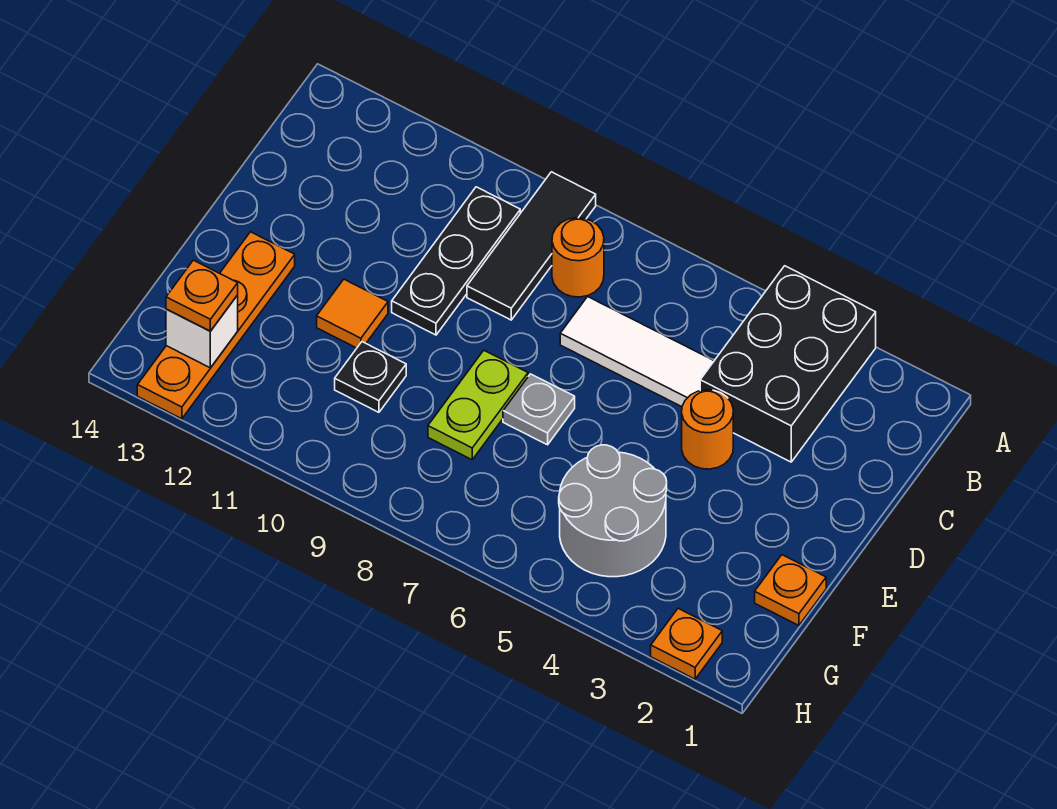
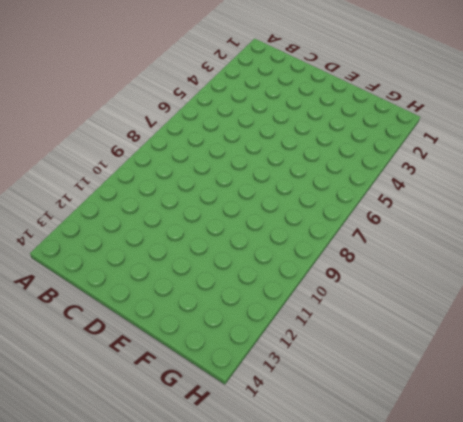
none -> black brick A3:C4 level 1
none -> black tile A9:C9 level 1
none -> orange round brick B8 level 1

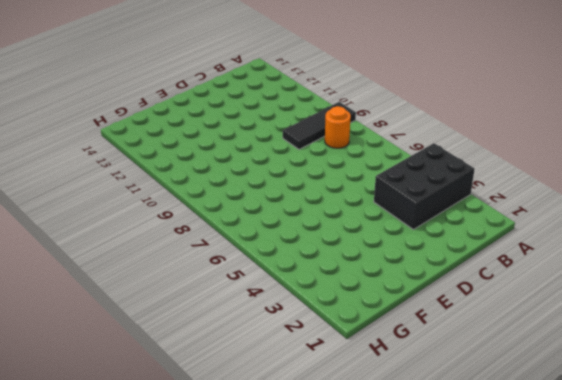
none -> black plate B10:D10 level 1
none -> white tile C5:C7 level 1
none -> orange round brick D4 level 1

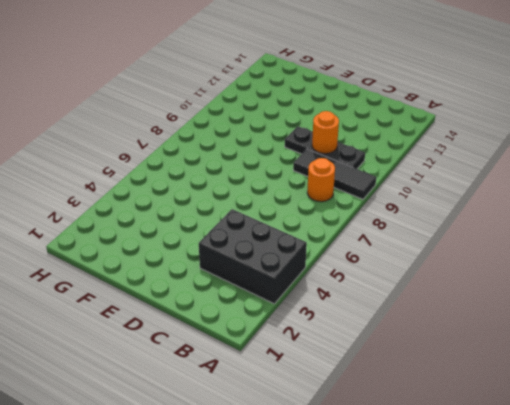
orange round brick C10 level 2 -> orange round brick D4 level 1
none -> white tile C5:C7 level 1
none -> grey plate E7 level 1
none -> lime plate E8:F8 level 1

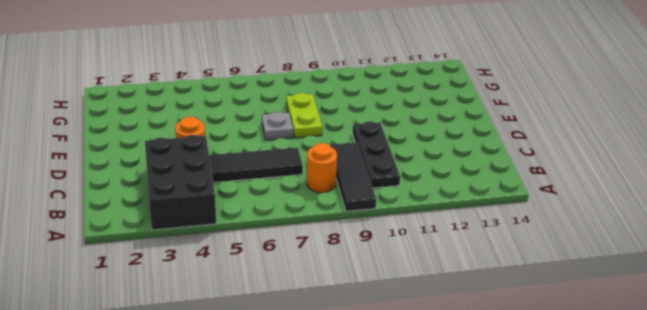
black tile C5:C7 level 1 -> white tile C5:C7 level 1
none -> orange tile E11 level 1
none -> orange plate E13:H13 level 1
none -> orange plate F1 level 1

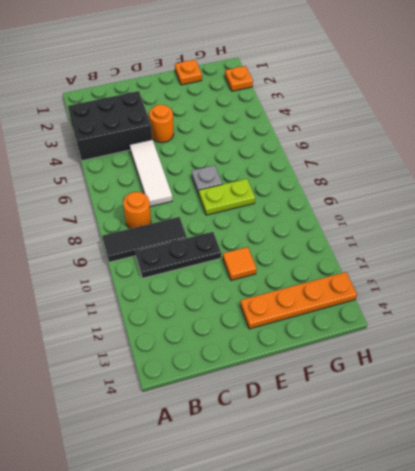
none -> grey round brick F4:G5 level 1
none -> black plate F10 level 1
none -> white brick G13 level 2

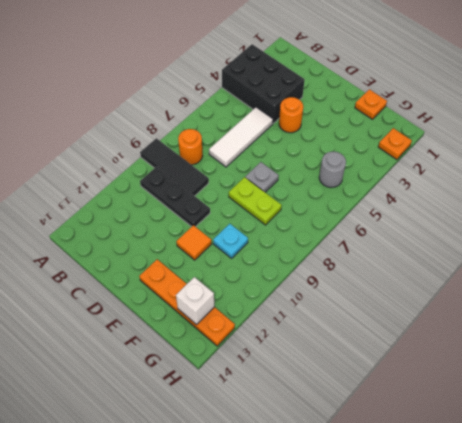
cyan plate F10 level 1 -> black plate F10 level 1
grey round brick G5 level 1 -> grey round brick F4:G5 level 1
none -> orange plate G13 level 3

